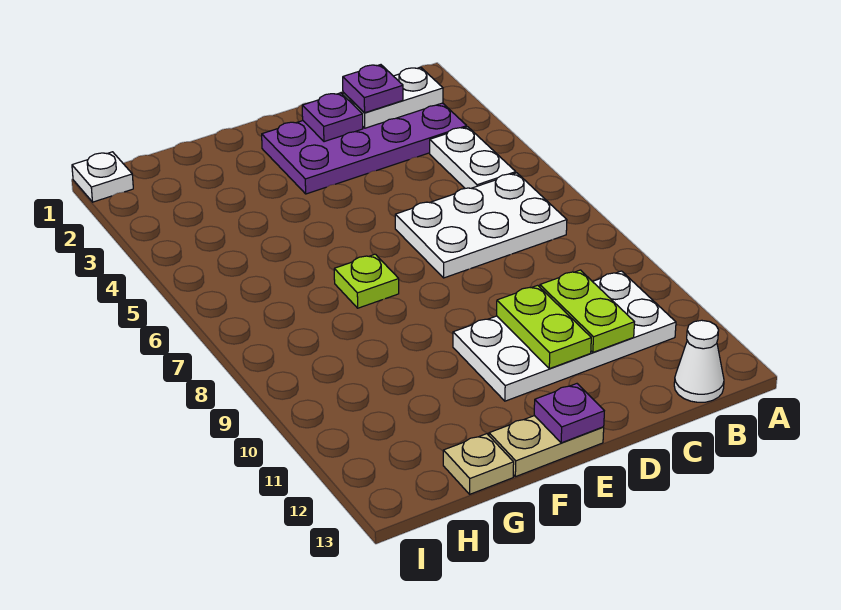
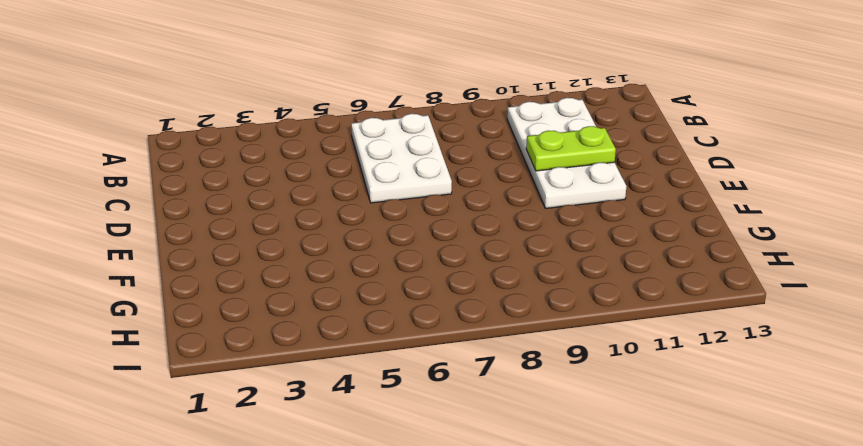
none -> purple plate B2:E3 level 1
none -> white plate B4:B5 level 1
none -> white cone B13 level 1

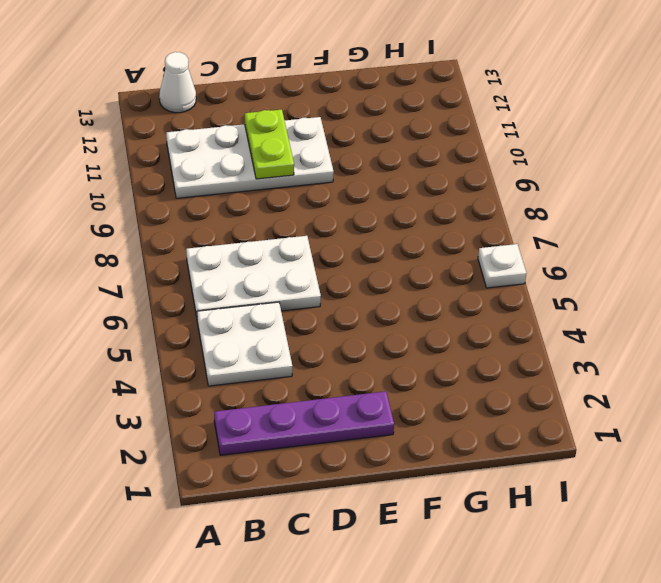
purple plate B2:E2 level 1 -> purple plate B2:E3 level 1
white plate B4:C5 level 1 -> white plate B4:B5 level 1
white plate I6 level 1 -> white plate I1 level 1
none -> tan plate E13:F13 level 1
none -> lime plate F7 level 1
none -> tan plate G13 level 1

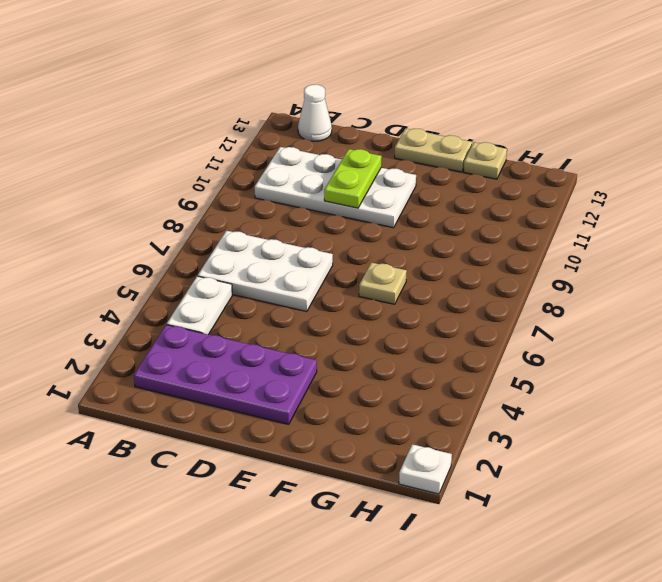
tan plate F7 level 1 -> lime plate F7 level 1
none -> white plate B2:C2 level 2
none -> lime plate C10:C11 level 2
none -> purple plate D2 level 2

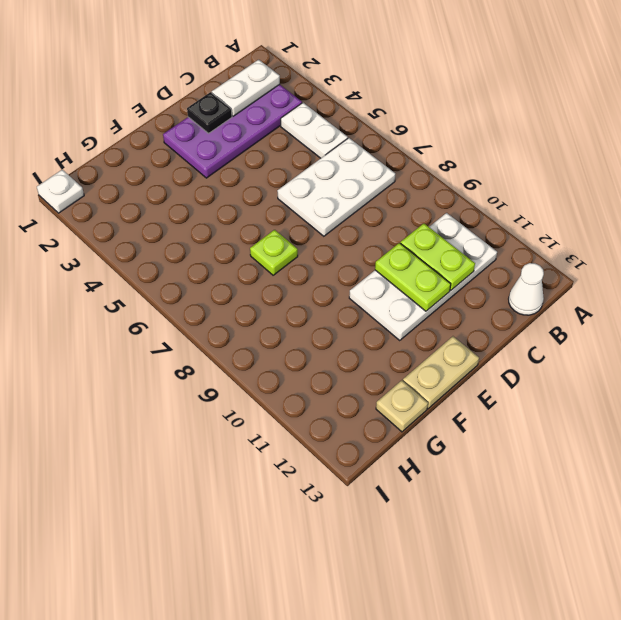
black plate D2 level 2 -> purple plate D2 level 2
none -> purple plate E13 level 2
none -> purple plate C2 level 3

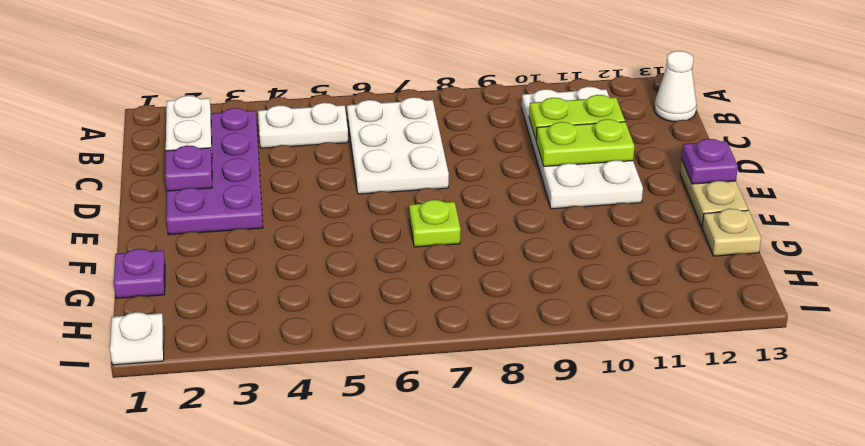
purple plate G1 level 1 -> purple plate C2 level 3

